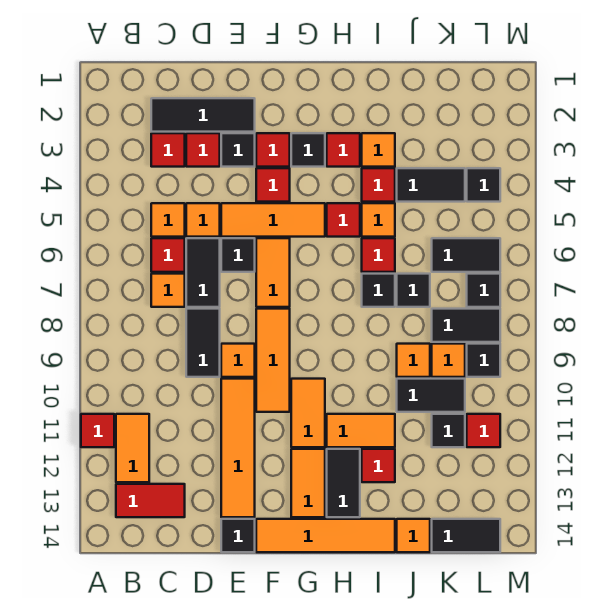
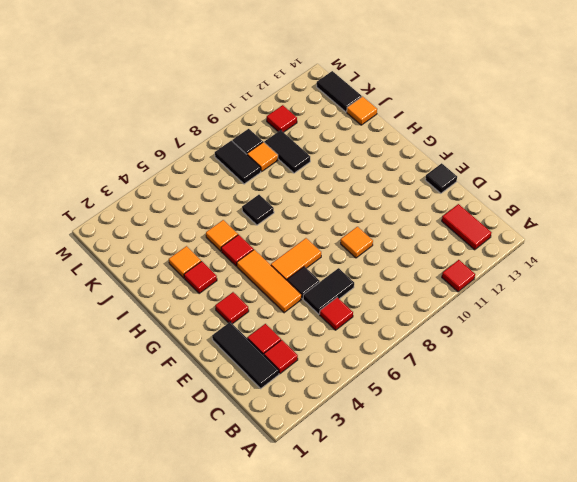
none -> orange tile B11:B12 level 1
none -> orange tile C5 level 1
none -> orange tile C7 level 1
none -> orange tile D5 level 1

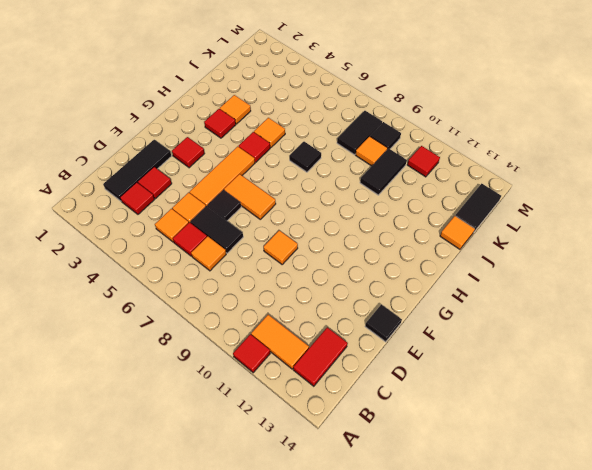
none -> black tile D8:D9 level 1
none -> black tile E3 level 1
none -> orange tile E10:E13 level 1
none -> red tile F4 level 1

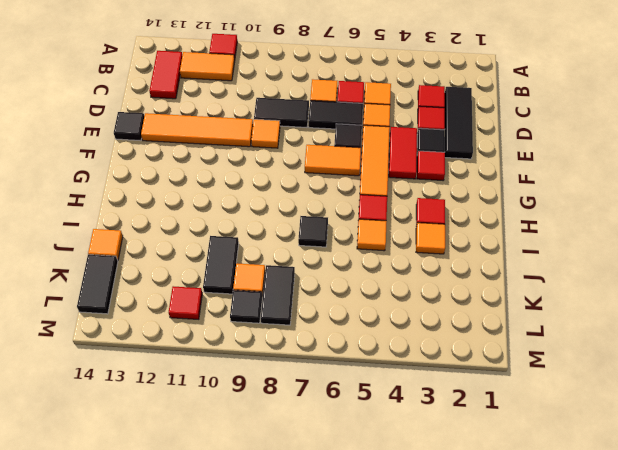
red tile E4:F4 level 1 -> red tile F4 level 1
none -> orange tile F8:F10 level 1
none -> orange tile F14:I14 level 1
none -> black tile G3 level 1
none -> orange tile G10:G11 level 1

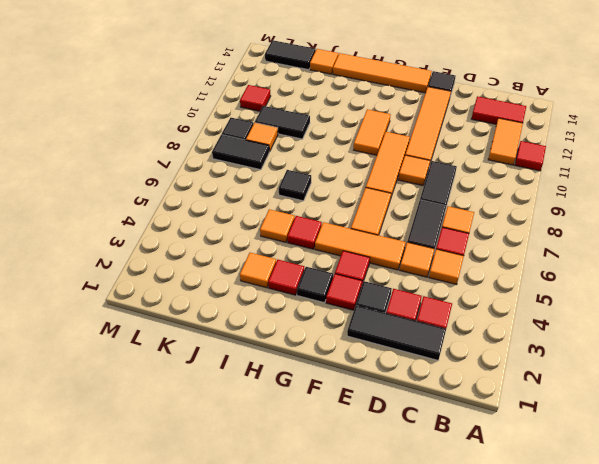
none -> black tile E6 level 1
none -> orange tile G12:G13 level 1
none -> orange tile H11:I11 level 1
none -> black tile H12:H13 level 1

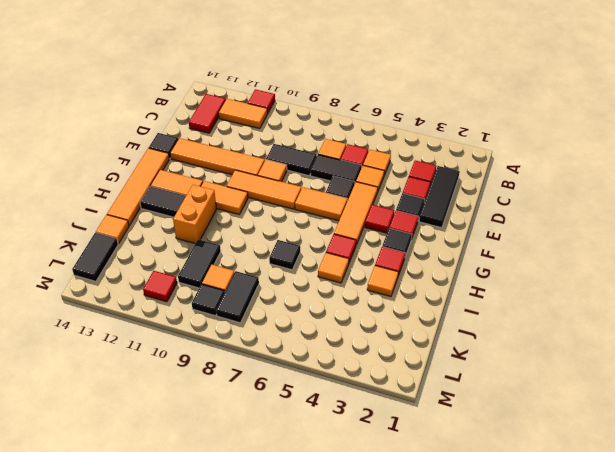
orange brick H11:I11 level 1 -> orange tile H11:I11 level 1
none -> red tile I4 level 1
none -> red tile I6 level 1
none -> red tile I12 level 1
none -> black tile J4:K4 level 1

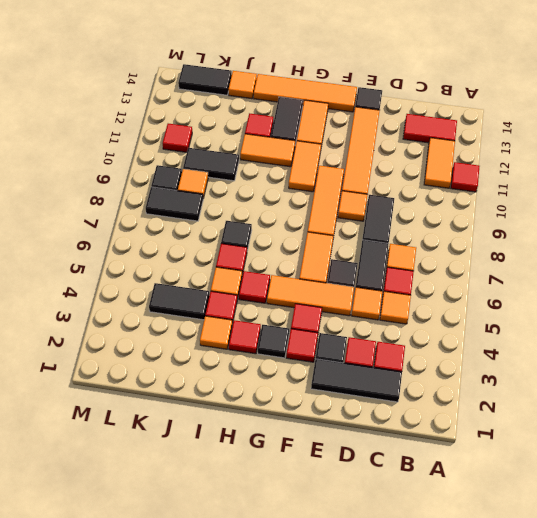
none -> black tile J7 level 1
none -> orange tile J9 level 1
none -> black tile K6:L6 level 1
none -> black tile K11 level 1

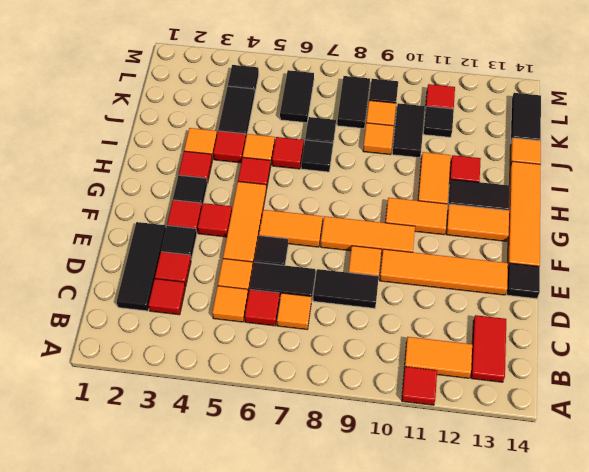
none -> black tile L7 level 1

